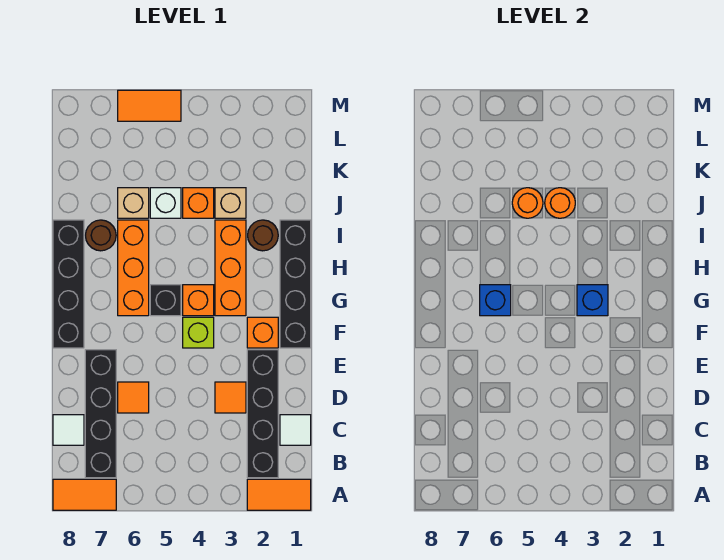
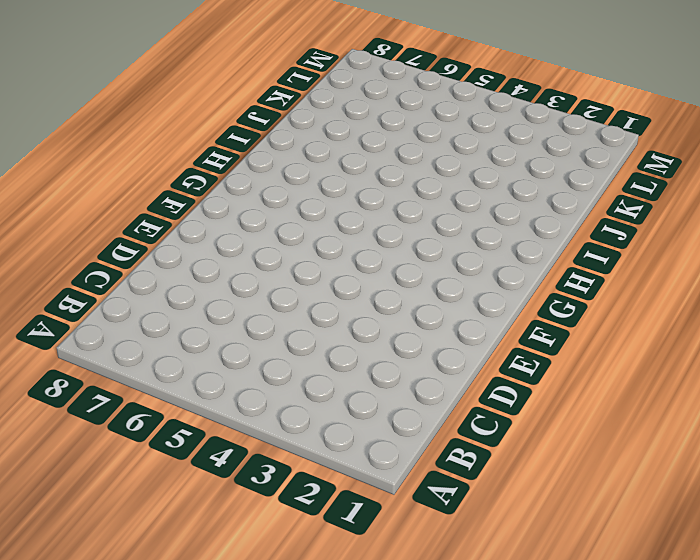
none -> orange tile A1:A2 level 1
none -> orange tile A7:A8 level 1
none -> black brick B2:E2 level 1

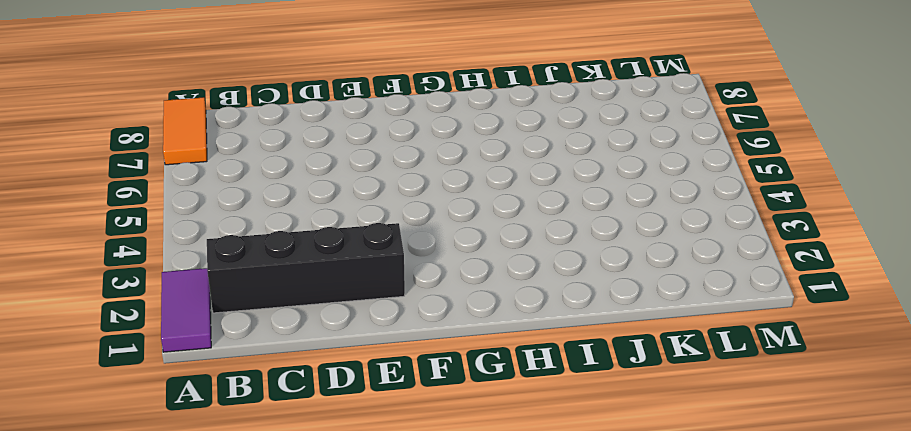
purple tile A1:A2 level 1 -> orange tile A1:A2 level 1
none -> black brick B7:E7 level 1
none -> white tile C1 level 1
none -> white tile C8 level 1

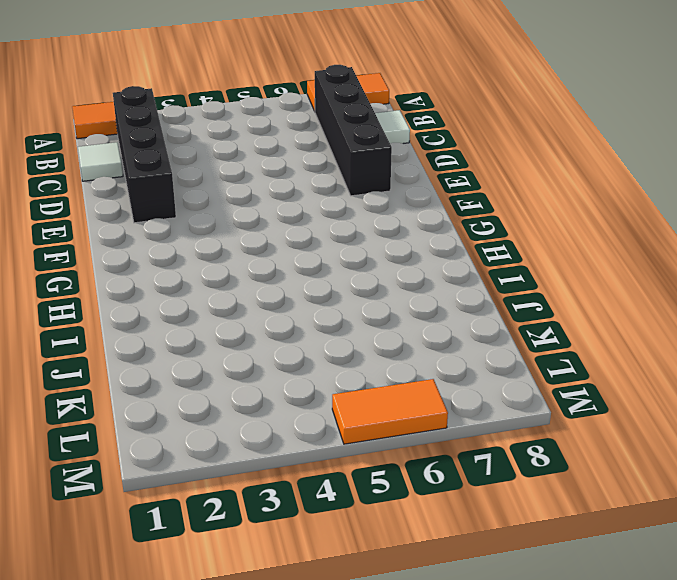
none -> orange tile D3 level 1
none -> orange tile D6 level 1
none -> black brick F1:I1 level 1

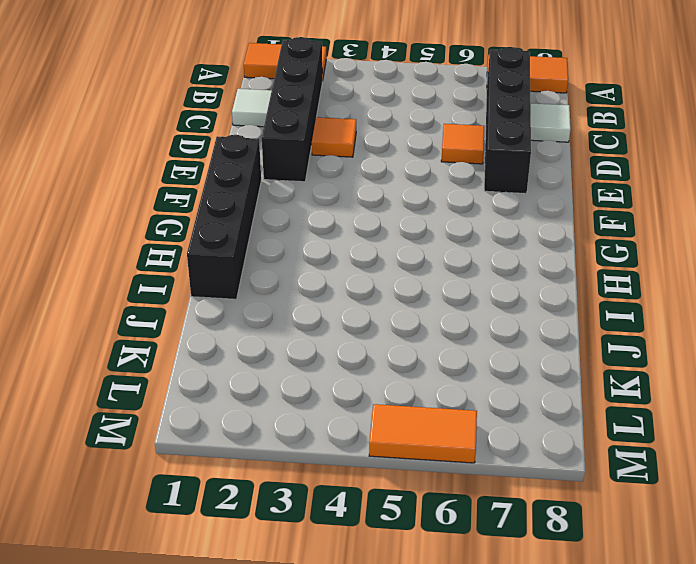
none -> orange brick F2 level 1
none -> lime brick F4 level 1
none -> black brick F8:I8 level 1

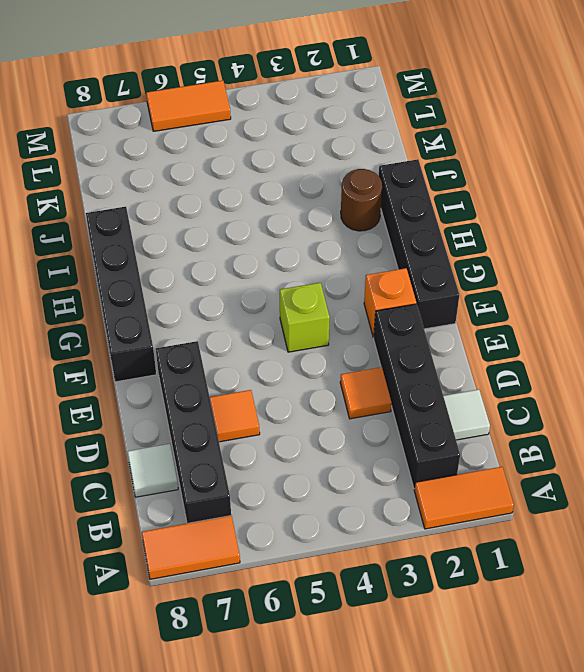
none -> orange brick G3:I3 level 1
none -> orange brick G4 level 1
none -> black brick G5 level 1

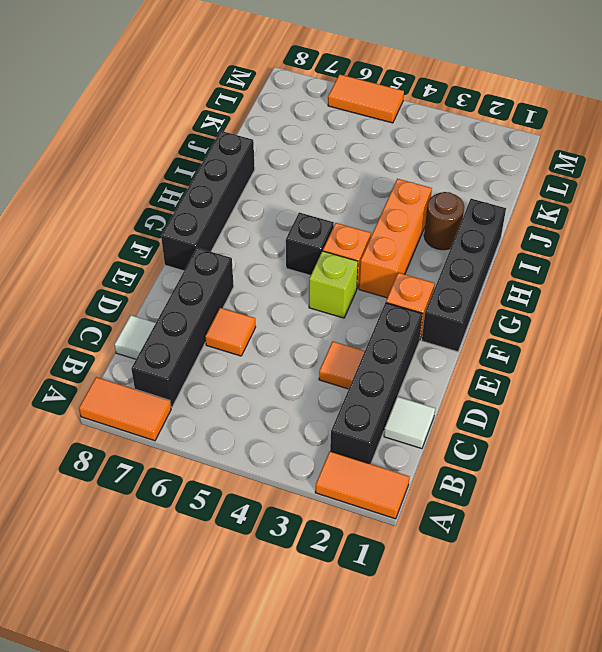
none -> orange brick G6:I6 level 1
none -> brown round brick I7 level 1
none -> tan brick J3 level 1

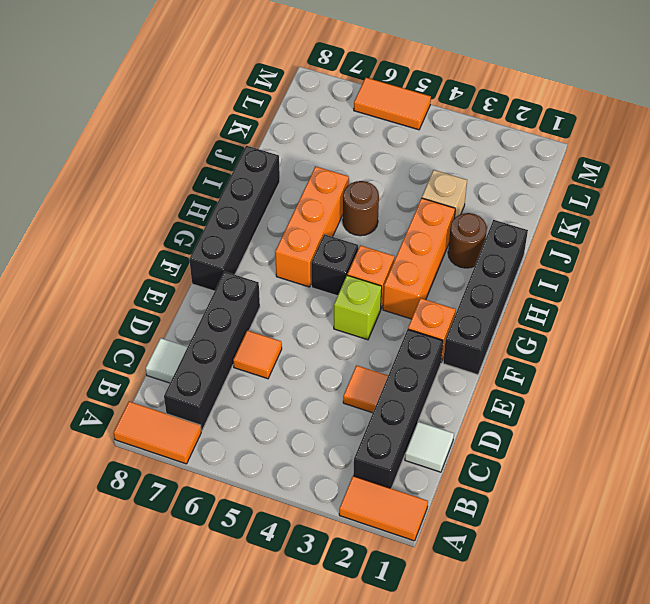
brown round brick I5 level 1 -> brown round brick I7 level 1
none -> orange brick J4 level 1
none -> white brick J5 level 1
none -> tan brick J6 level 1

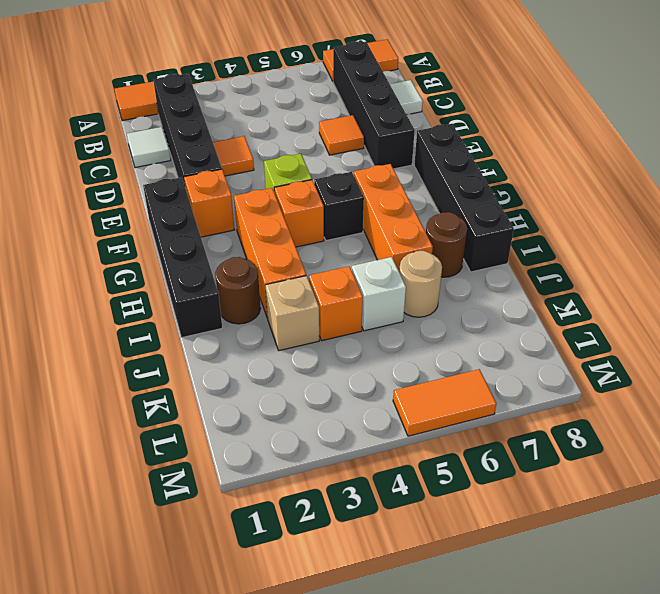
tan round brick J6 level 1 -> tan brick J6 level 1
none -> blue brick G3 level 2
none -> blue brick G6 level 2
none -> orange round brick J4 level 2

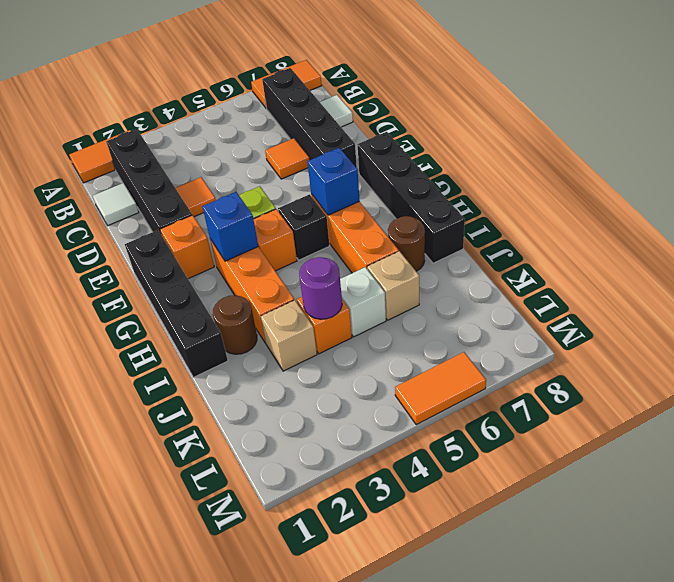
purple round brick J4 level 2 -> orange round brick J4 level 2
none -> orange round brick J5 level 2

